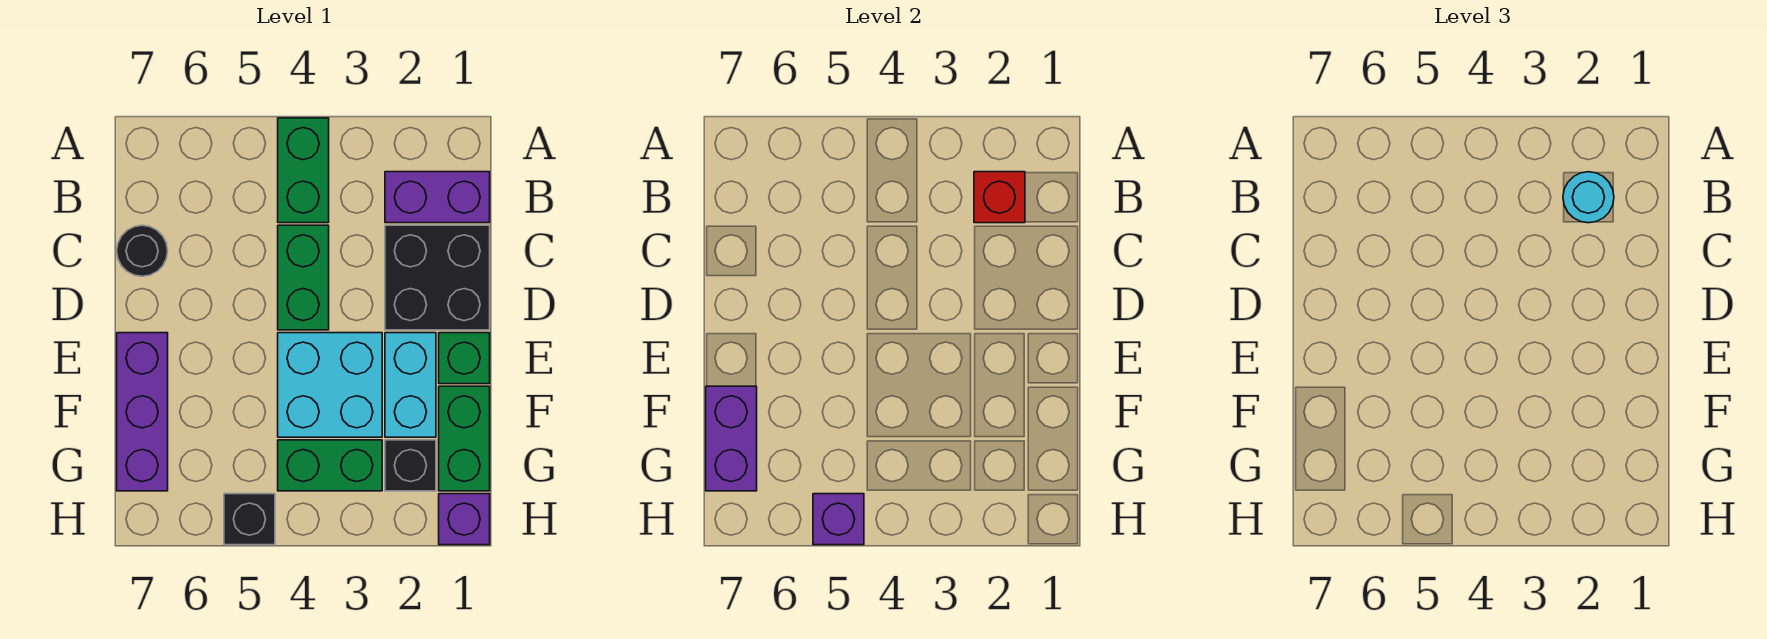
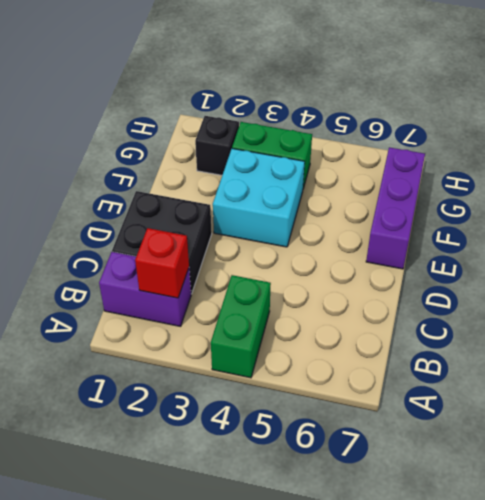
none -> green brick C4:D4 level 1
none -> black round brick C7 level 1
none -> green brick E1 level 1

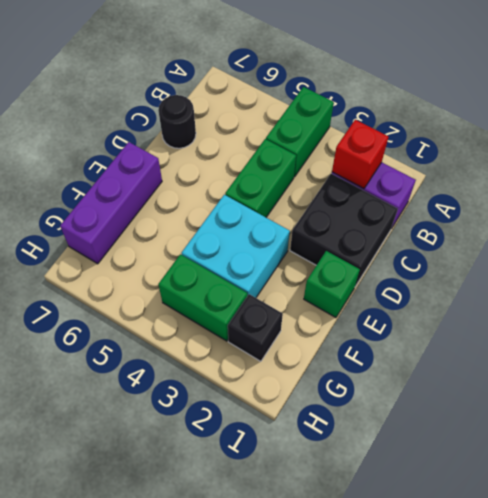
none -> cyan brick E2:F2 level 1
none -> green brick F1:G1 level 1
none -> purple brick H1 level 1

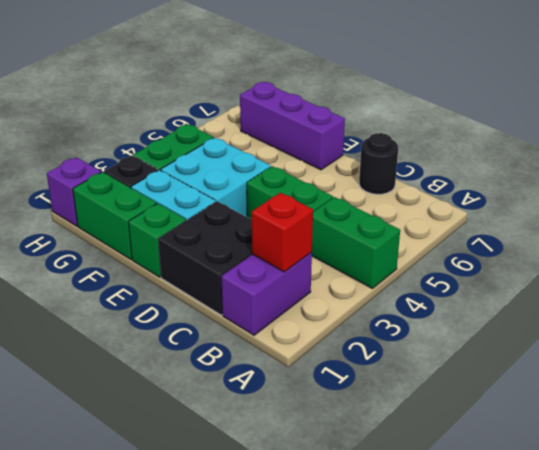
none -> black brick H5 level 1
none -> purple brick F7:G7 level 2
none -> purple brick H5 level 2

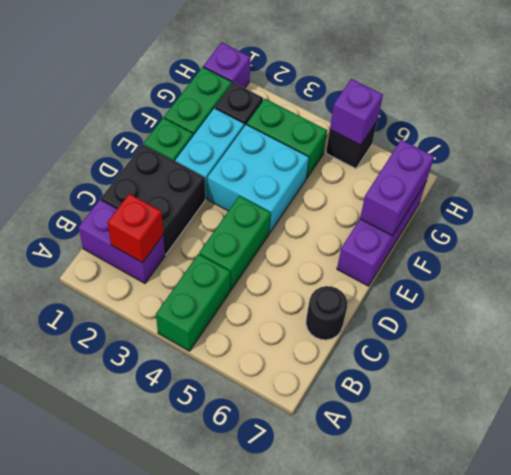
none -> cyan round brick B2 level 3

